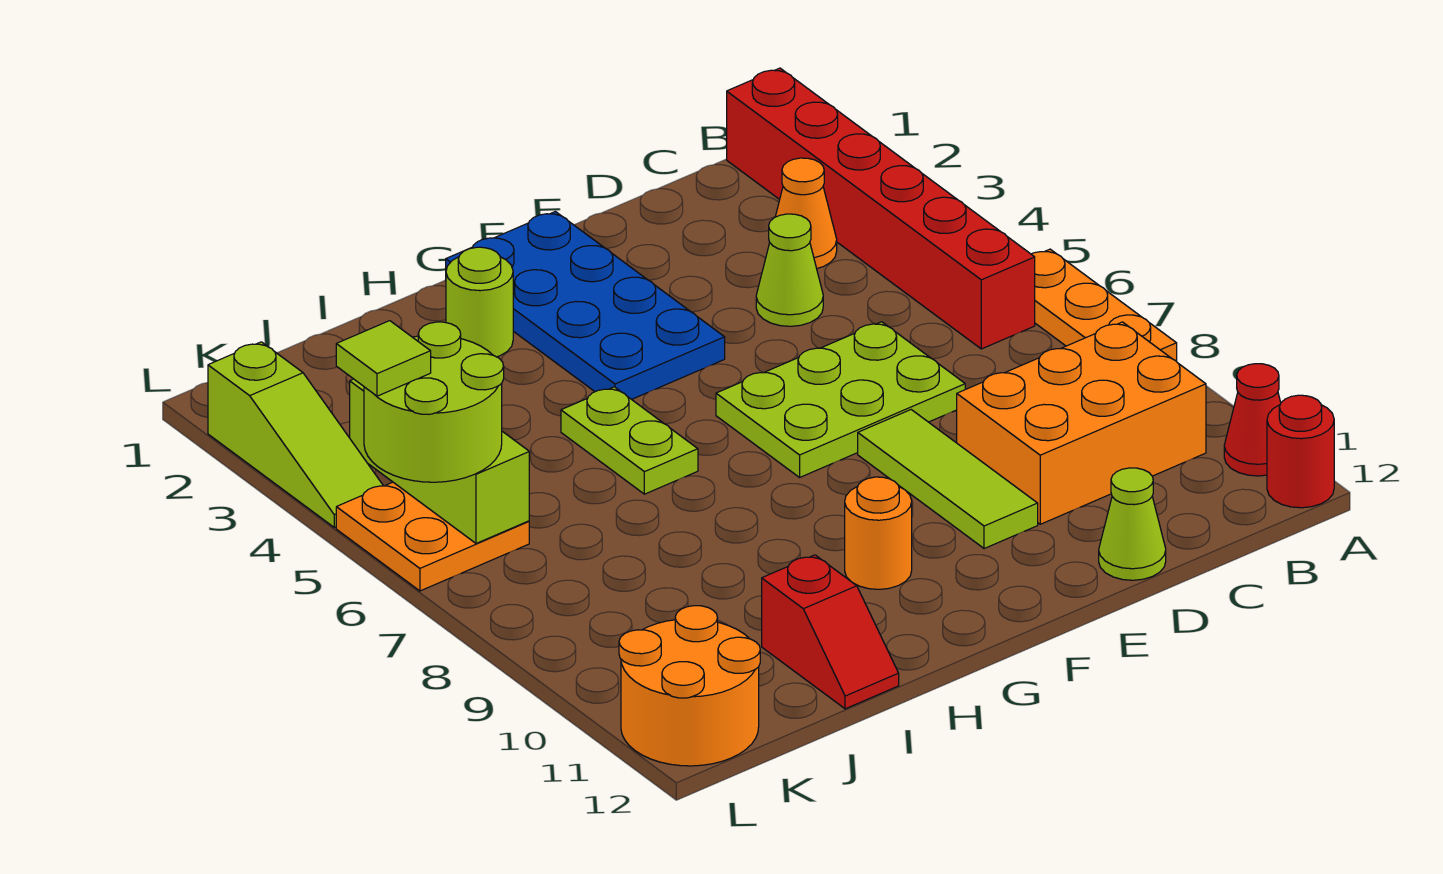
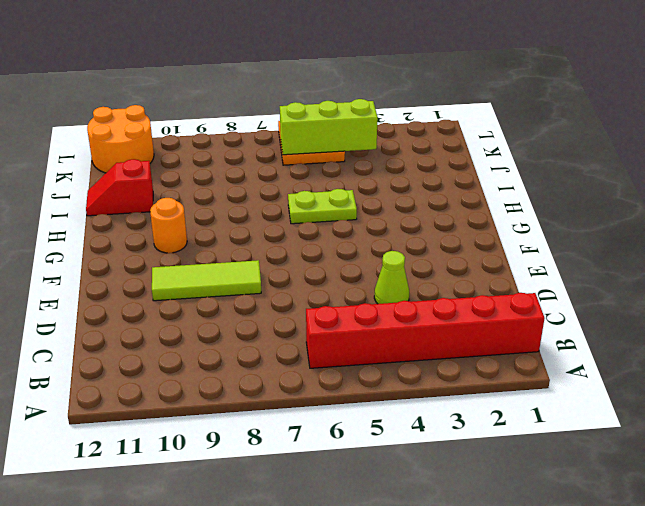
none -> orange plate A6:A8 level 1
none -> red cone A11 level 1
none -> red round brick A12 level 1

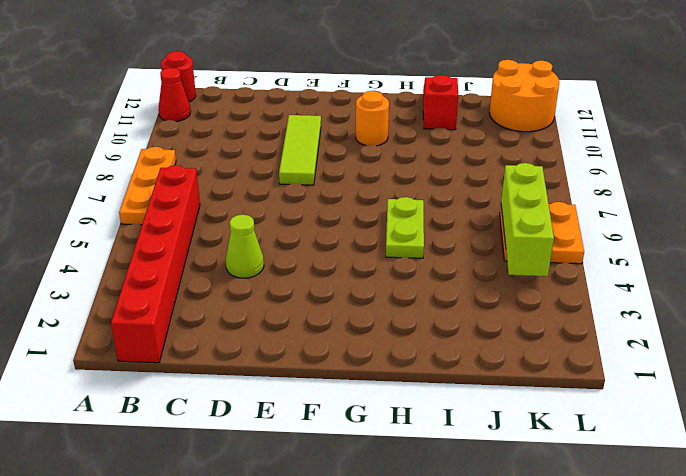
none -> orange brick B9:D10 level 1
none -> orange cone C3 level 1
none -> lime plate D6:F7 level 1

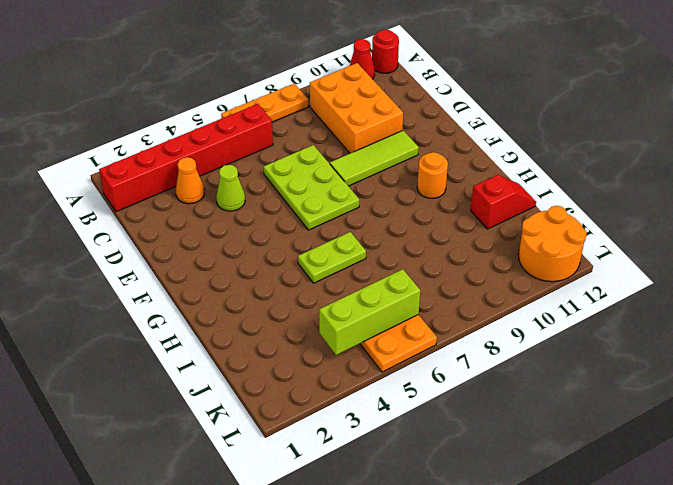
none -> lime cone D12 level 1
none -> blue plate F1:G4 level 1
none -> lime round brick H2 level 1

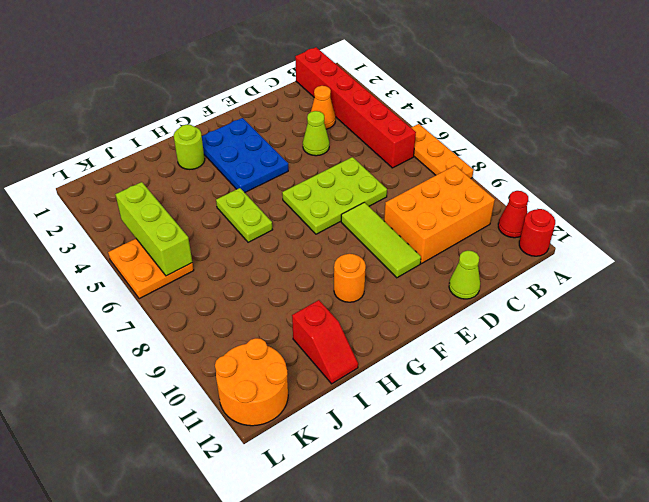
blue plate F2:G4 level 1 -> blue plate F1:G4 level 1
none -> lime slope L2:L4 level 1 top 2
none -> lime round brick K5:L6 level 3
none -> lime tile L5 level 4

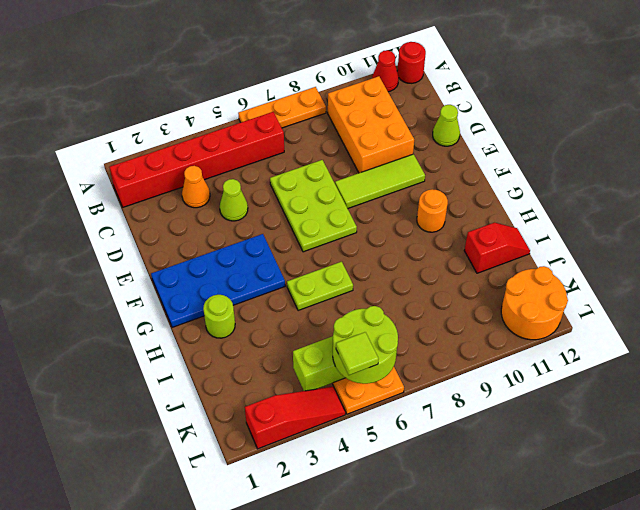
red slope L2:L4 level 1 top 2 -> lime slope L2:L4 level 1 top 2

